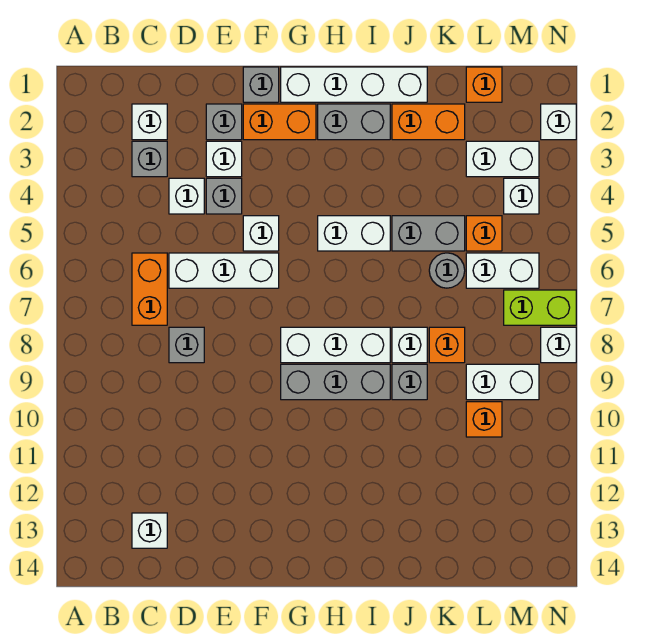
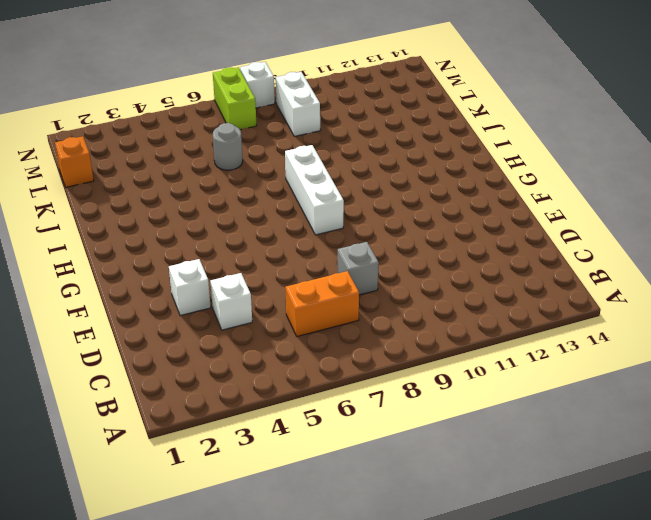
none -> white brick C2 level 1
none -> grey brick C3 level 1
none -> white brick C13 level 1
none -> white brick D6:F6 level 1

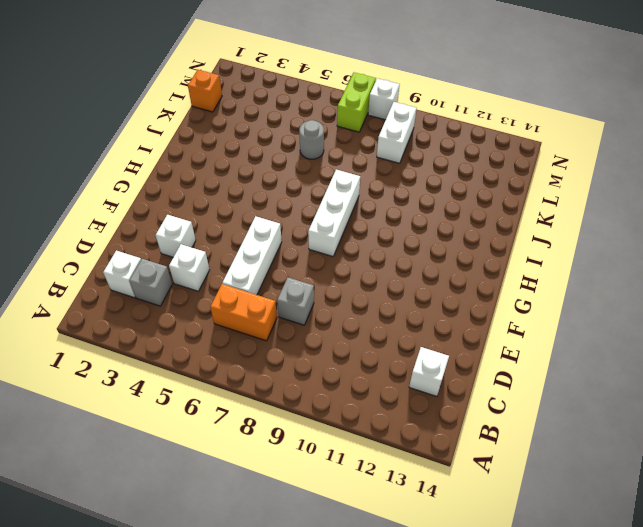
none -> grey brick E2 level 1
none -> grey brick E4 level 1
none -> grey brick F1 level 1
none -> orange brick F2:G2 level 1

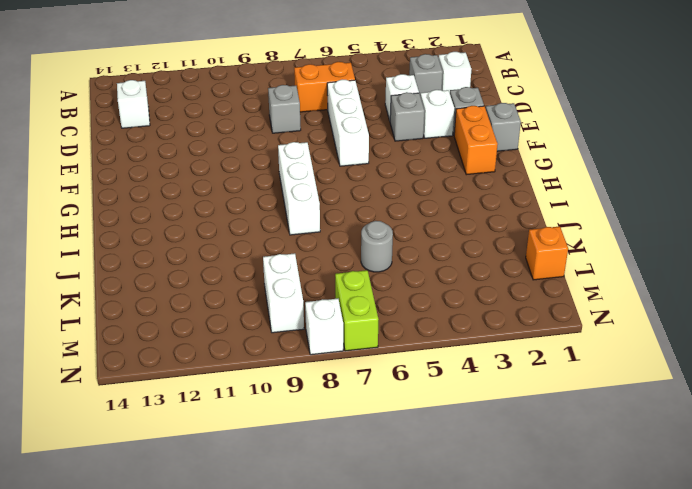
none -> white brick F5 level 1
none -> white brick G1:J1 level 1
none -> grey brick G9:I9 level 1
none -> grey brick H2:I2 level 1

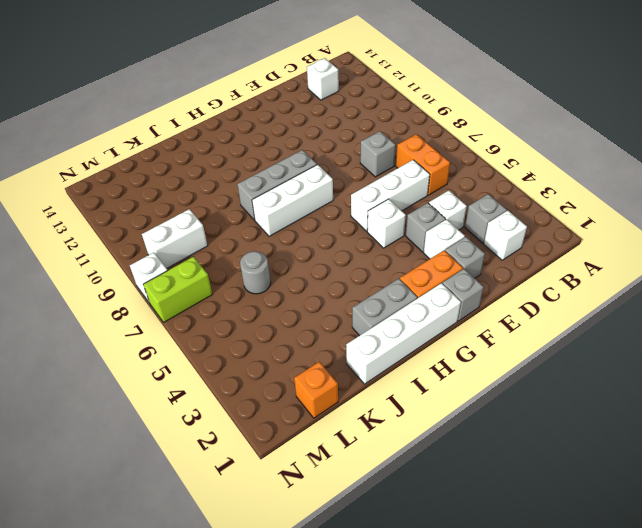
none -> white brick H5:I5 level 1
none -> orange brick J2:K2 level 1
none -> grey brick J5:K5 level 1
none -> white brick J8 level 1

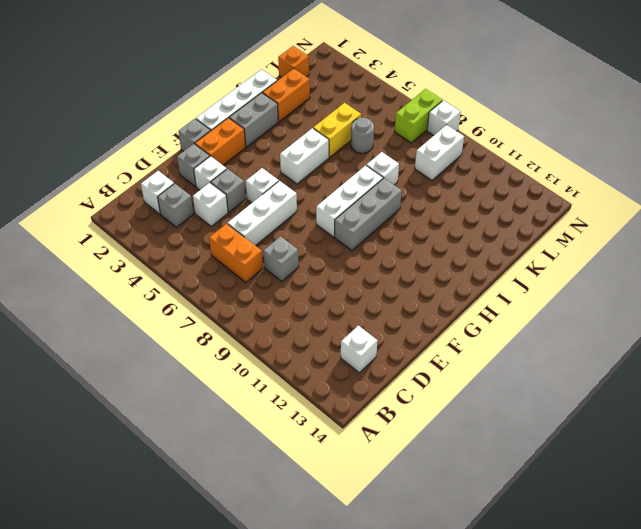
yellow brick J5:K5 level 1 -> grey brick J5:K5 level 1
none -> grey brick J9 level 1
none -> orange brick K8 level 1
none -> white brick L3:M3 level 1
none -> orange brick L5 level 1

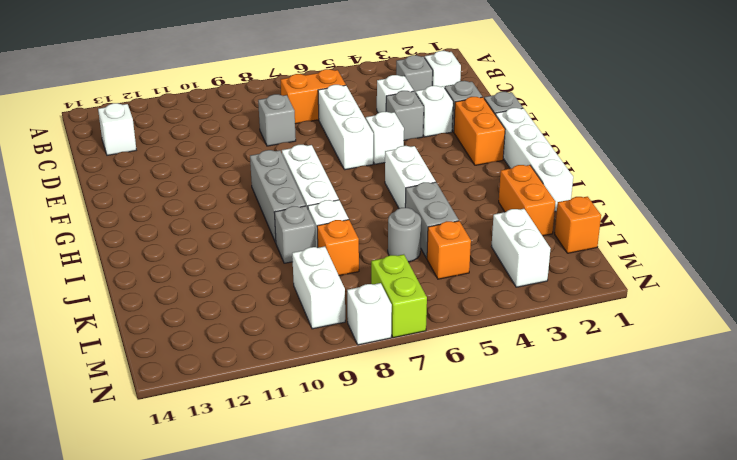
none -> grey brick H2:I2 level 1
none -> white brick L6:M6 level 1
none -> orange brick L10 level 1
none -> white brick M4 level 1

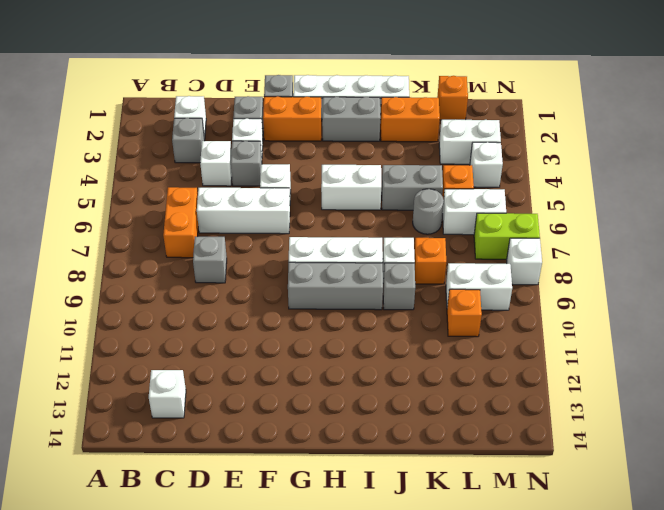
none -> white brick N2 level 1

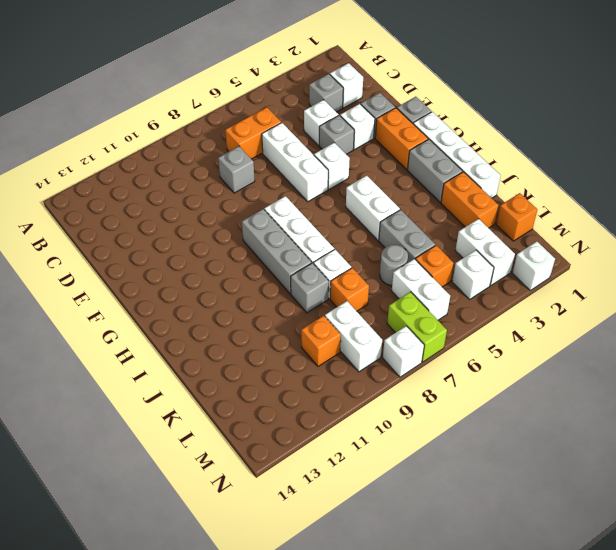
none -> white brick C13 level 1

